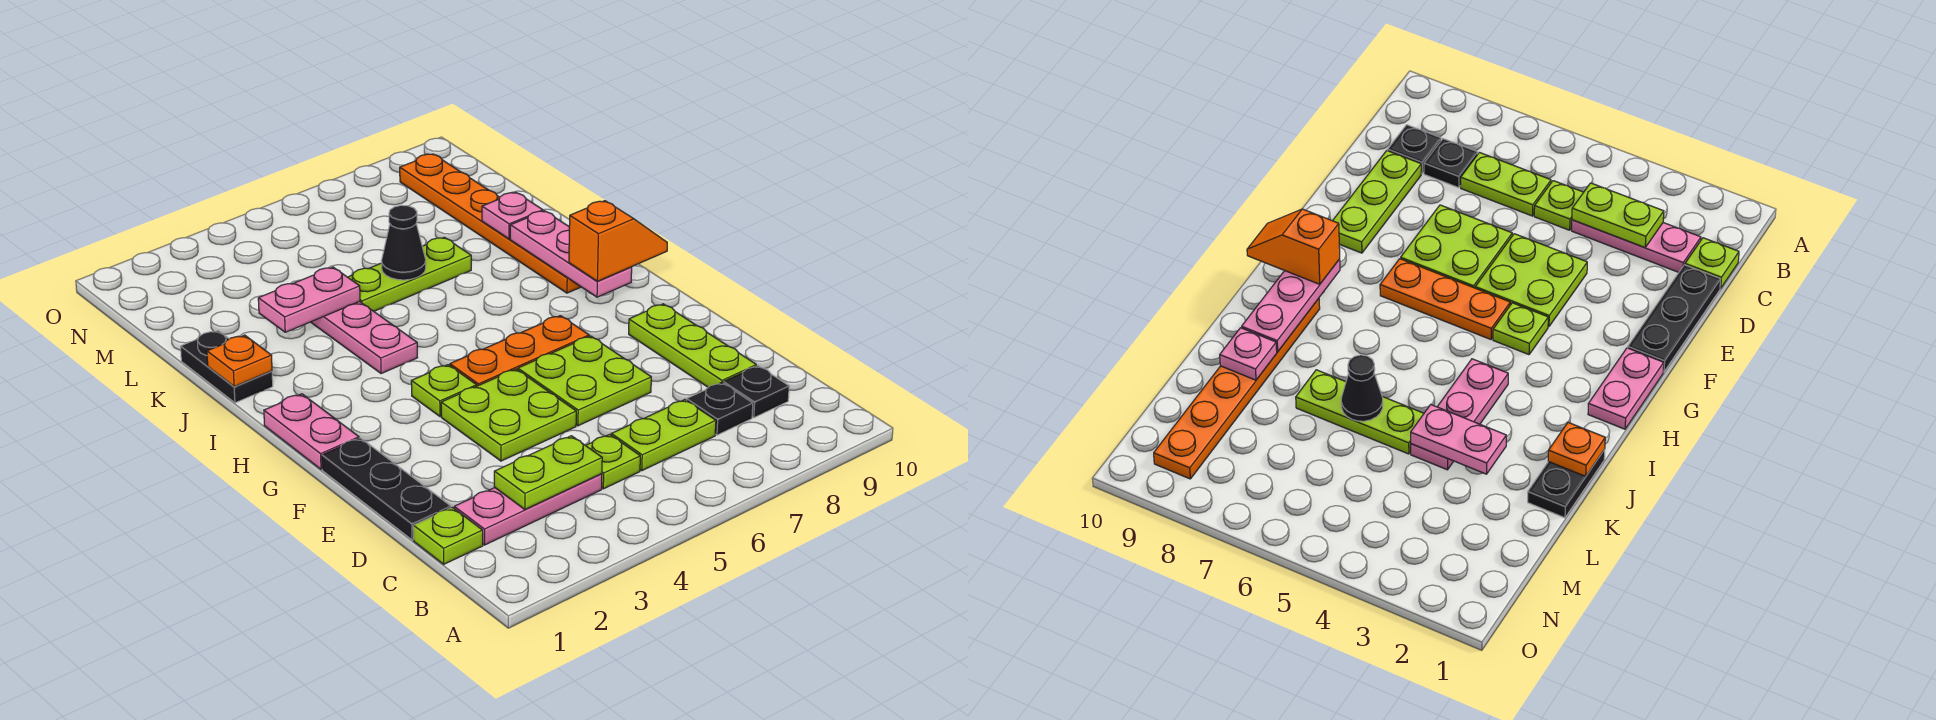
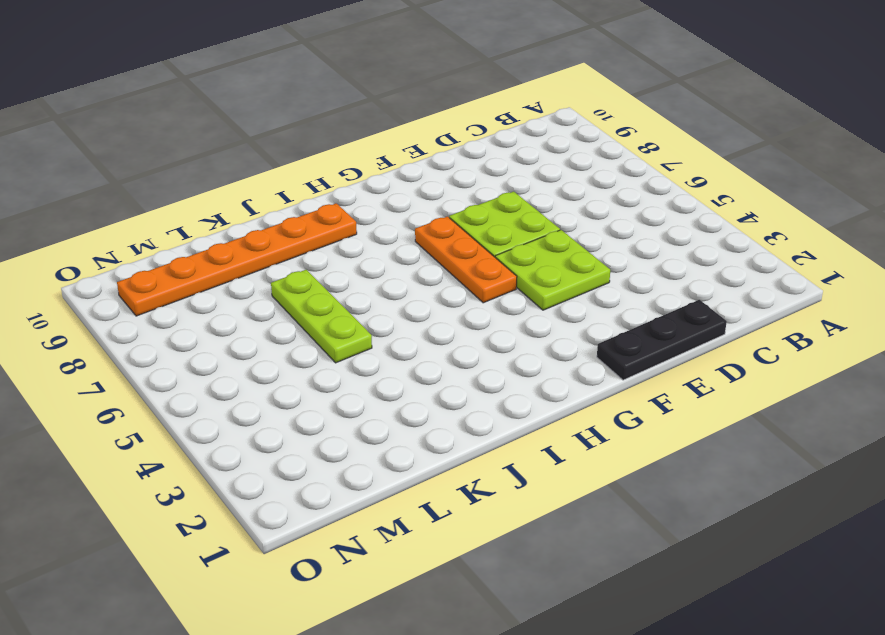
none -> lime plate C1 level 1
none -> pink plate C2:C4 level 1
none -> lime plate C5 level 1

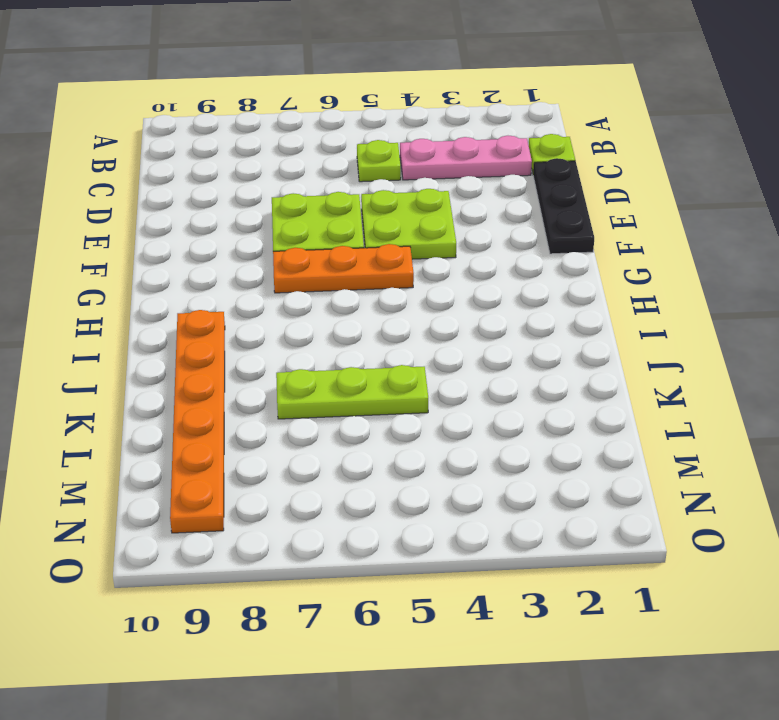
none -> lime plate C6:C7 level 1
none -> black plate C8 level 1
none -> black plate C9 level 1

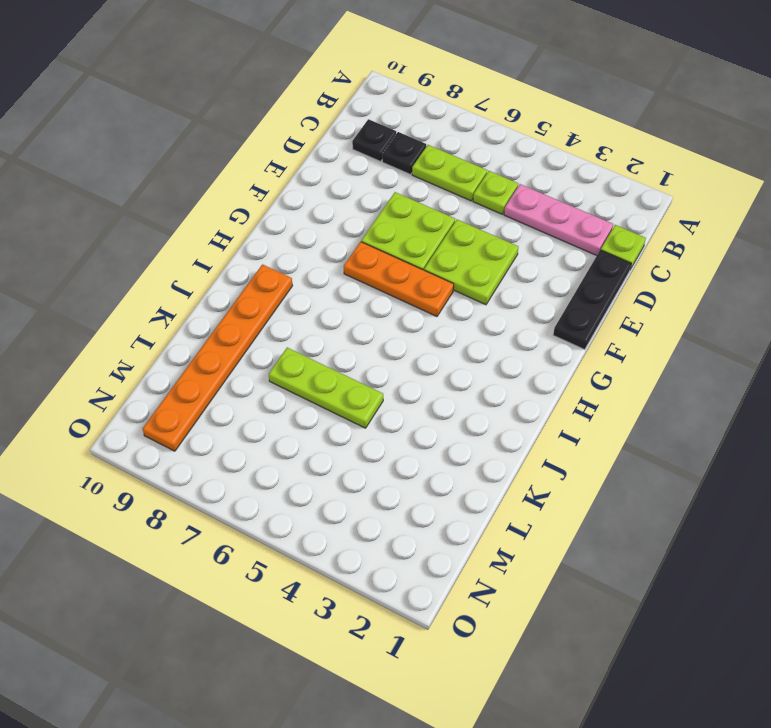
none -> lime plate D9:F9 level 1
none -> pink plate G1:H1 level 1
none -> lime plate G4 level 1

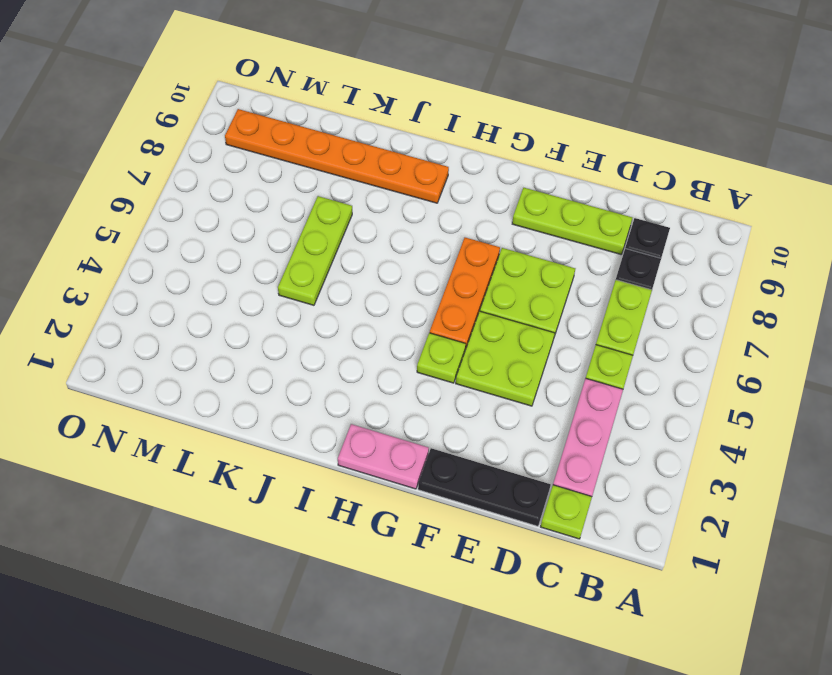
none -> pink plate I4:K4 level 1
none -> black plate J1:K1 level 1
none -> lime plate C3:C4 level 2

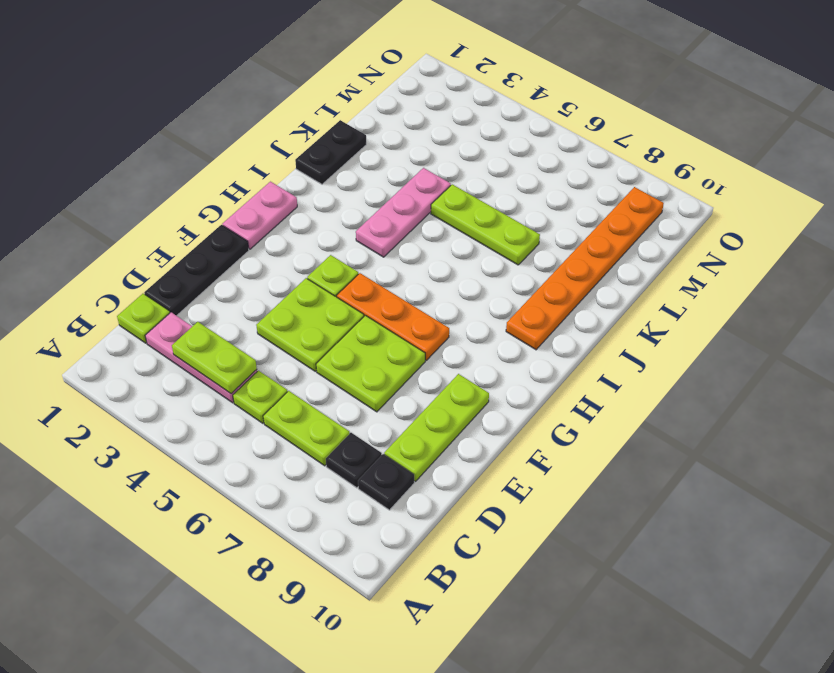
none -> pink plate H9:J9 level 2
none -> orange plate J1 level 2
none -> pink plate K3:K4 level 2

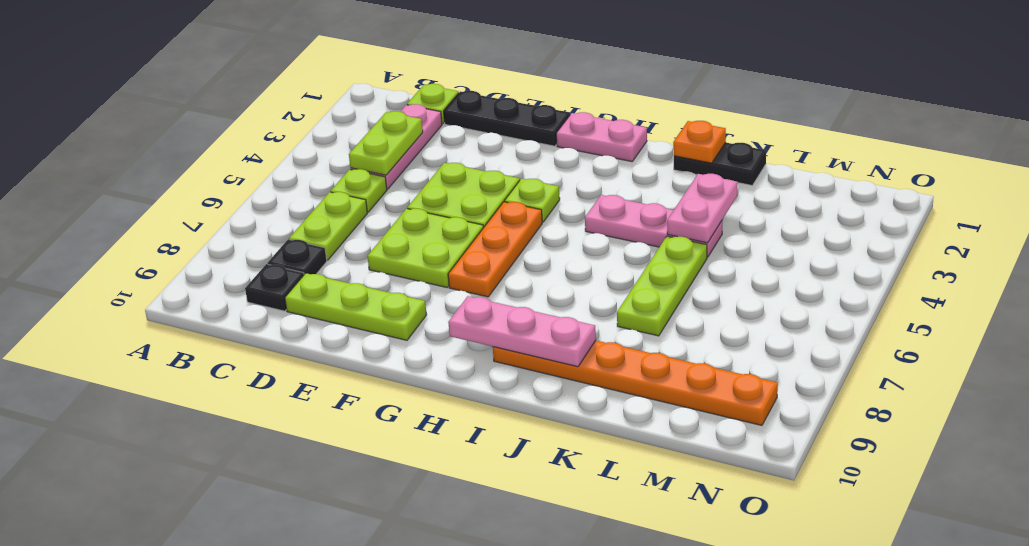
none -> black cone K6 level 2
none -> pink plate K9 level 2
none -> orange slope H9:H10 level 3 top 9

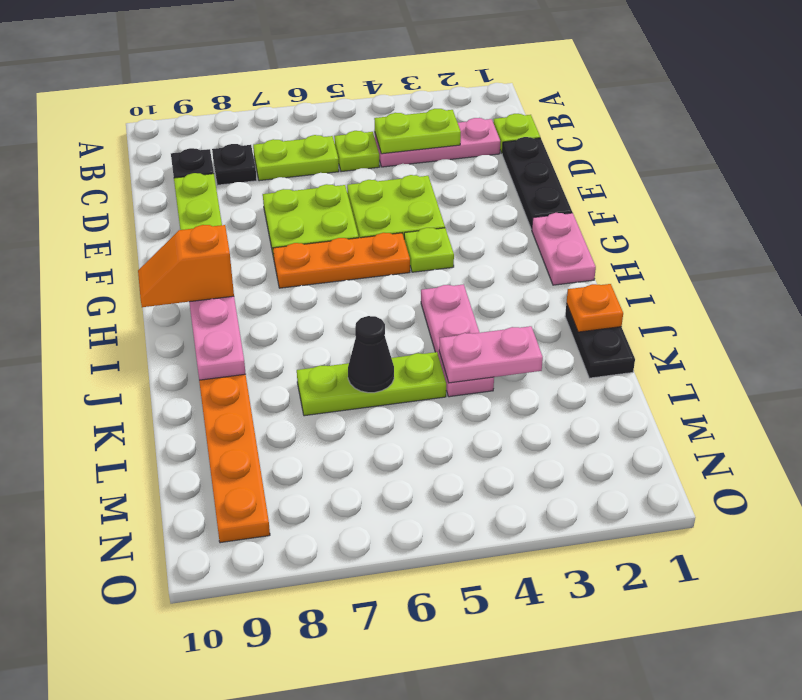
none -> pink plate K9 level 2

